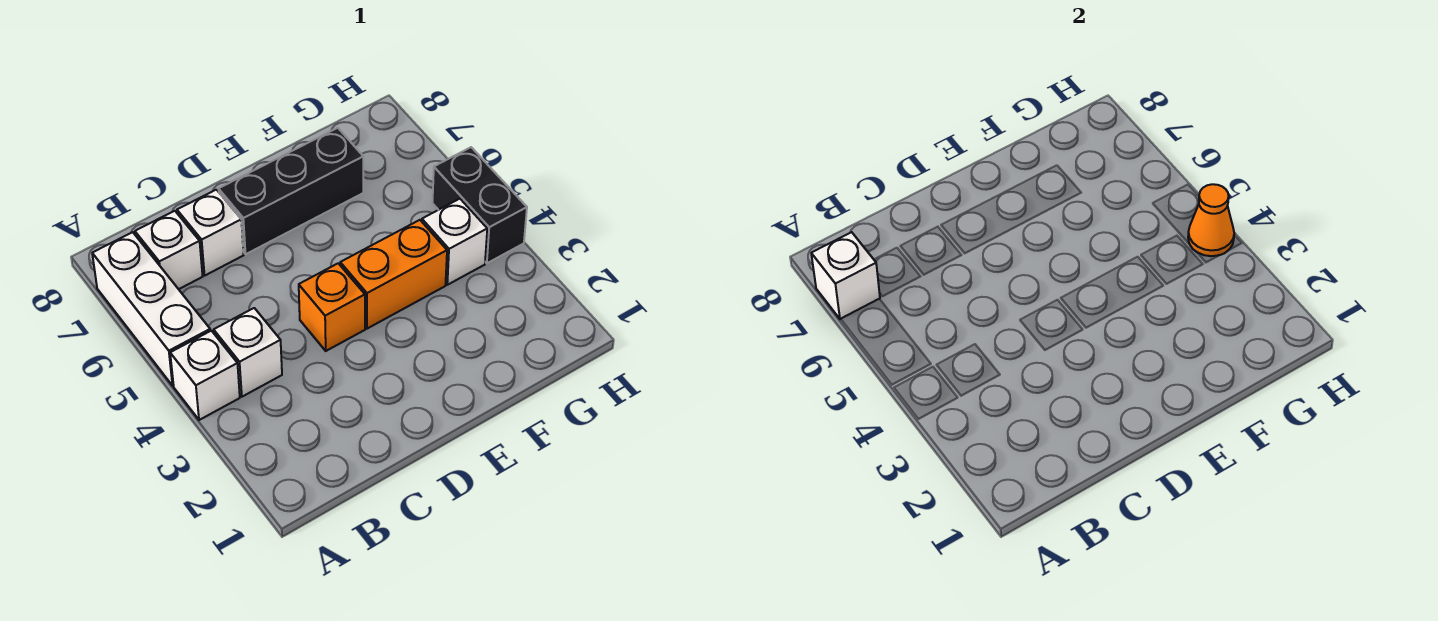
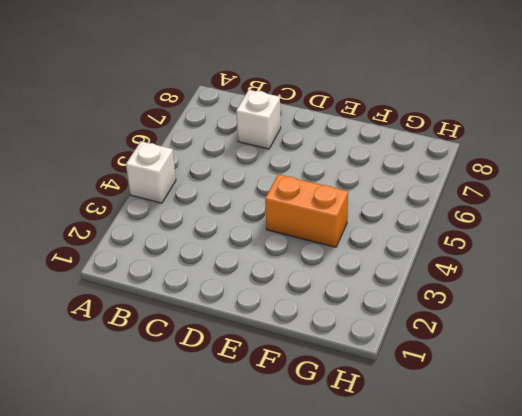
none -> white brick A5:A7 level 1
none -> white brick B4 level 1
none -> white brick B7 level 1

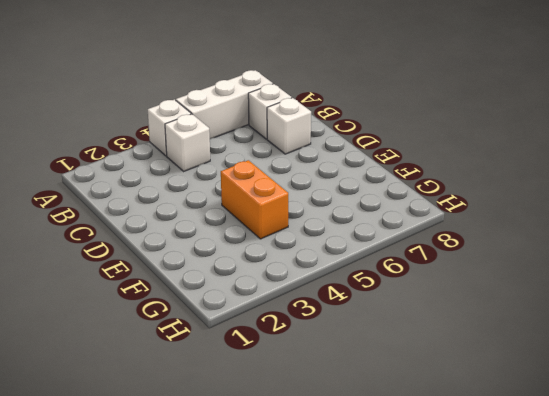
none -> orange brick D4 level 1
none -> black brick D7:F7 level 1
none -> white brick G4 level 1

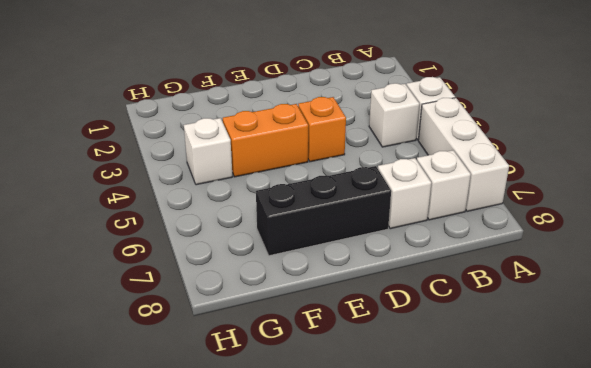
none -> black brick H4:H5 level 1
none -> white brick A7 level 2
none -> orange cone H4 level 2

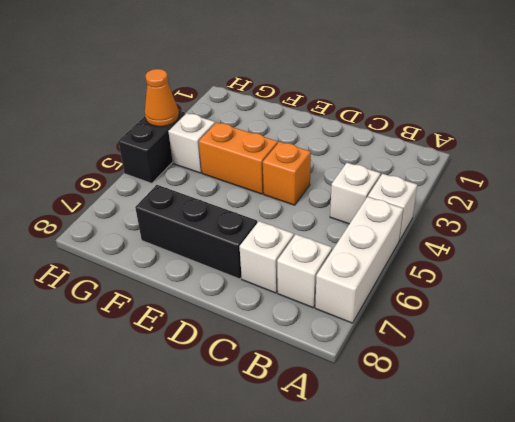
none -> white brick A7 level 2

